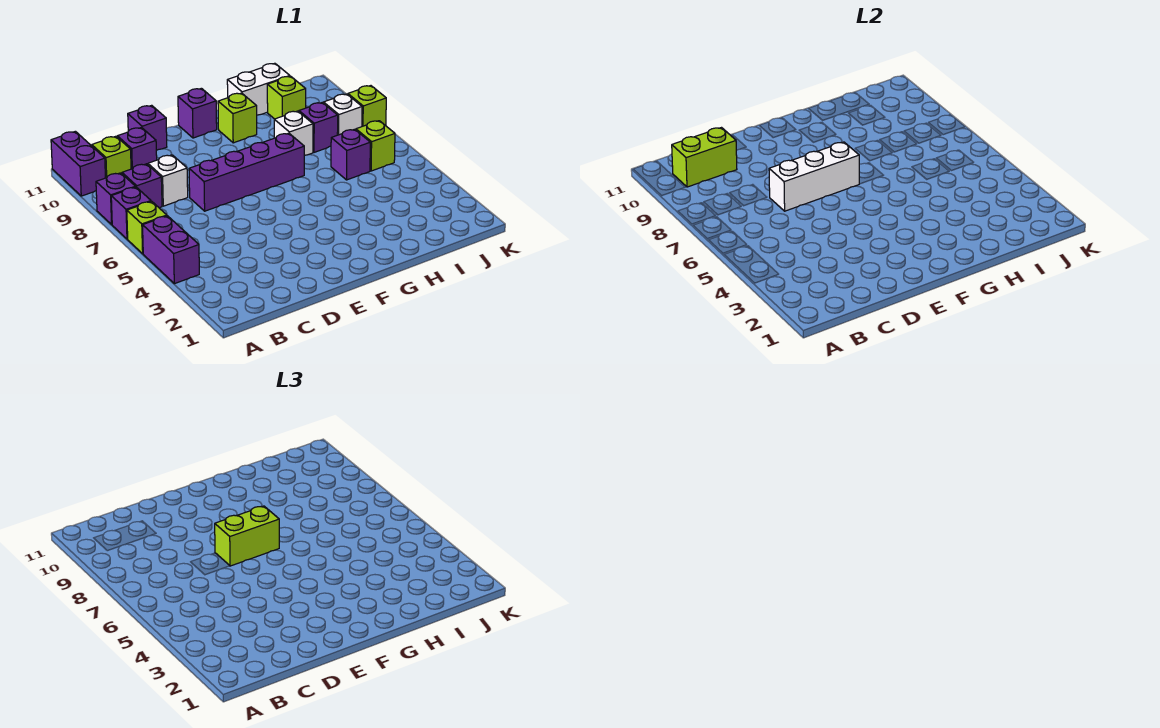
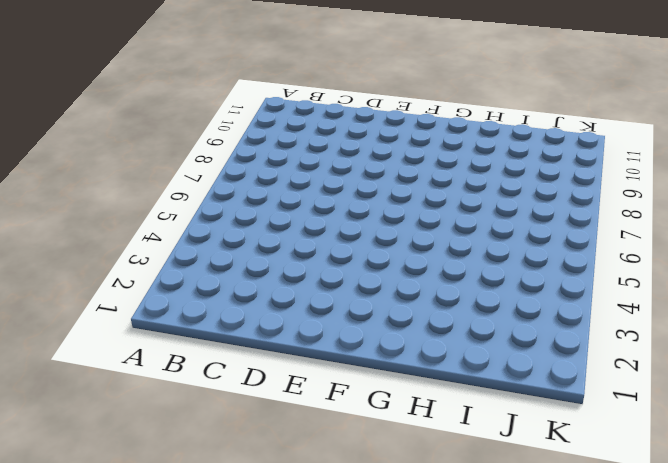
none -> purple brick A4:A5 level 1
none -> lime brick A6 level 1
none -> purple brick A7 level 1

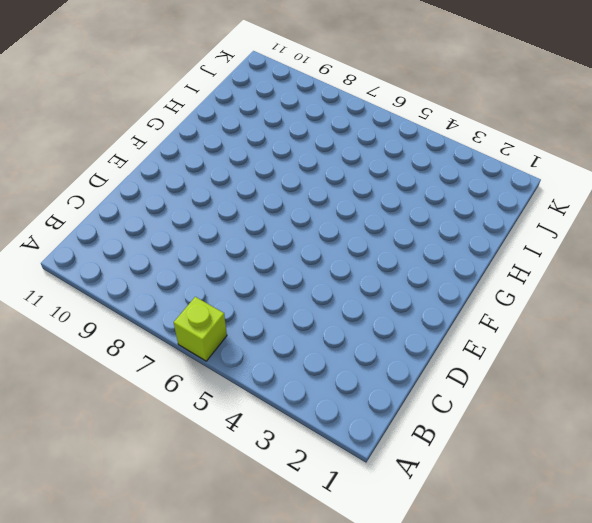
none -> purple brick A4:A5 level 1
none -> purple brick A7 level 1
none -> purple brick A8 level 1

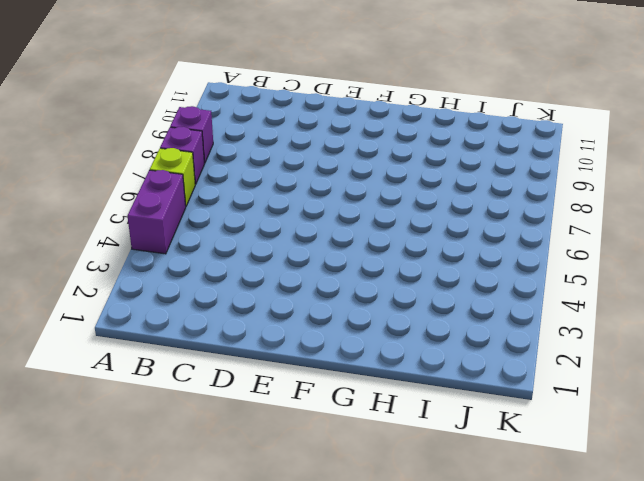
none -> purple brick A10:A11 level 1
none -> purple brick B8 level 1
none -> lime brick B10 level 1

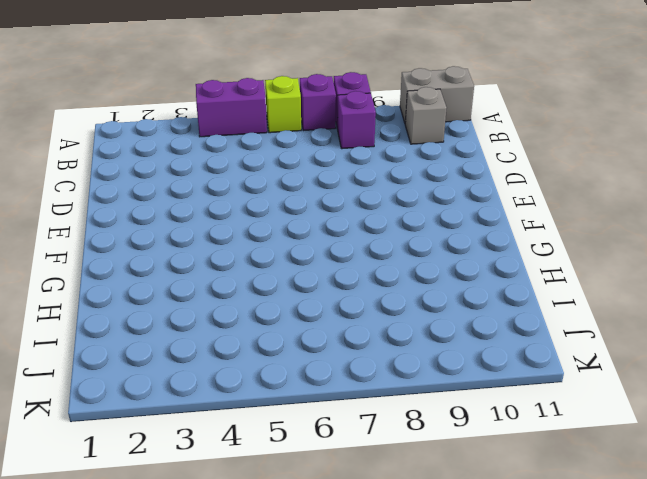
grey brick A10:A11 level 1 -> purple brick A10:A11 level 1
grey brick B10 level 1 -> lime brick B10 level 1
none -> white brick C8 level 1
none -> purple brick C10 level 1
none -> purple brick D7:G7 level 1

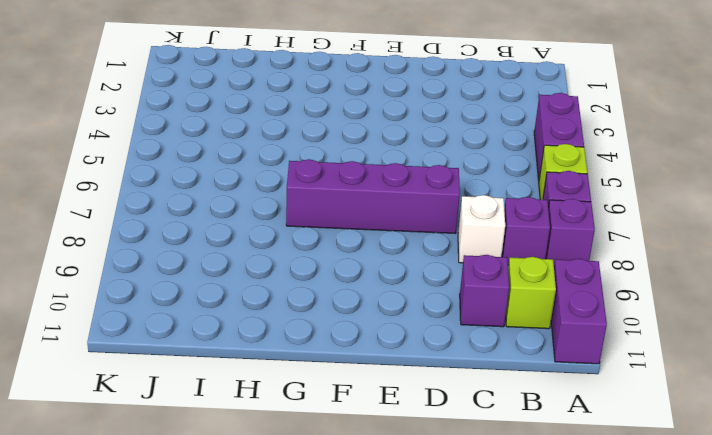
none -> purple brick D11 level 1
none -> purple brick F11 level 1
none -> lime brick G10 level 1

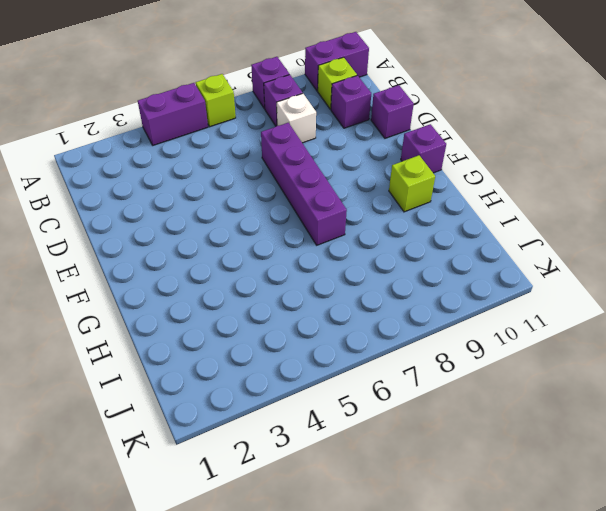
none -> purple brick A7 level 1
none -> white brick H8 level 1
none -> white brick H11:I11 level 1

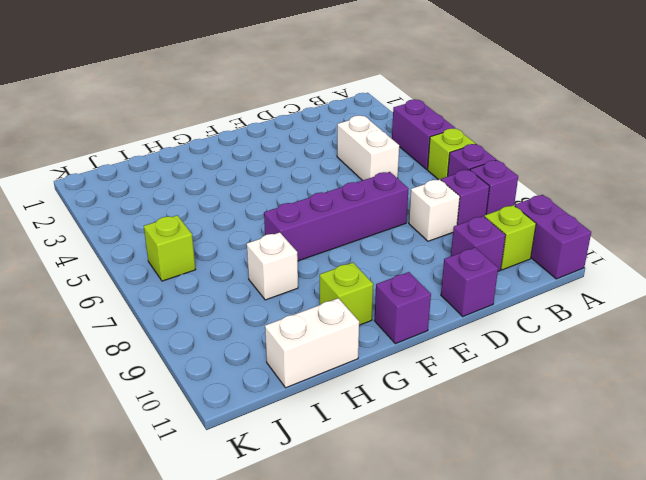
white brick C4:C5 level 1 -> none
none -> purple brick I6 level 1
none -> purple brick I8 level 1
none -> lime brick I10 level 1

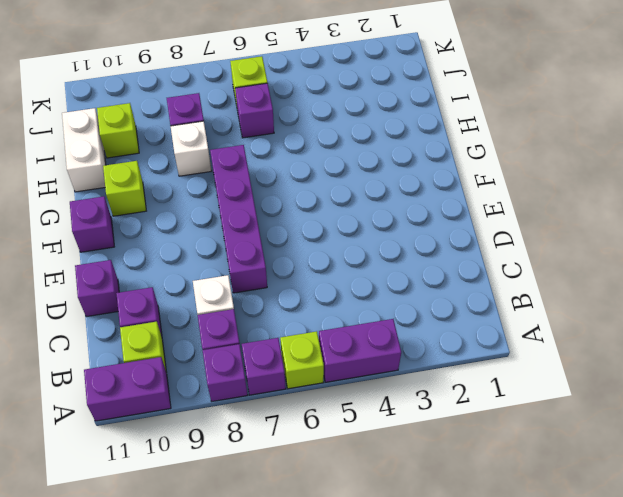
none -> white brick J8 level 1
none -> lime brick K8 level 1
none -> lime brick B10:C10 level 2

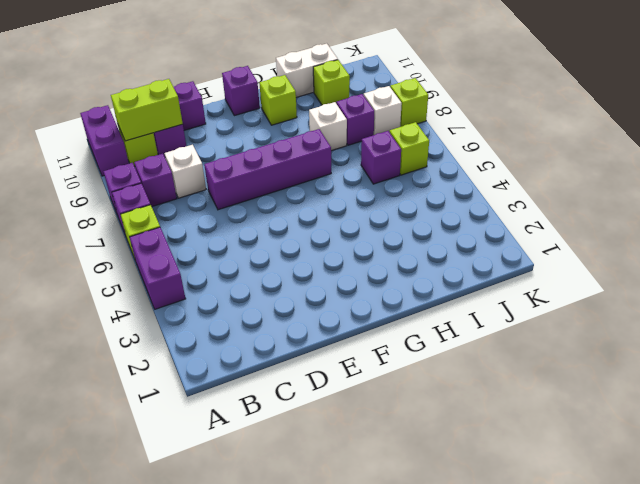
none -> white brick D7:F7 level 2
none -> lime brick E7:F7 level 3

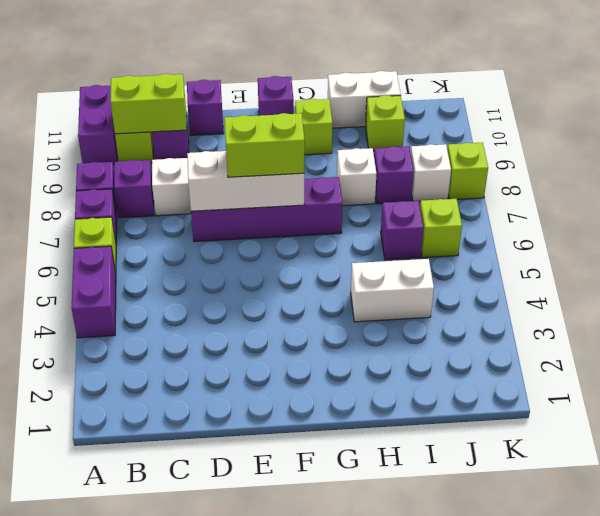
white brick H4:I4 level 1 -> none

